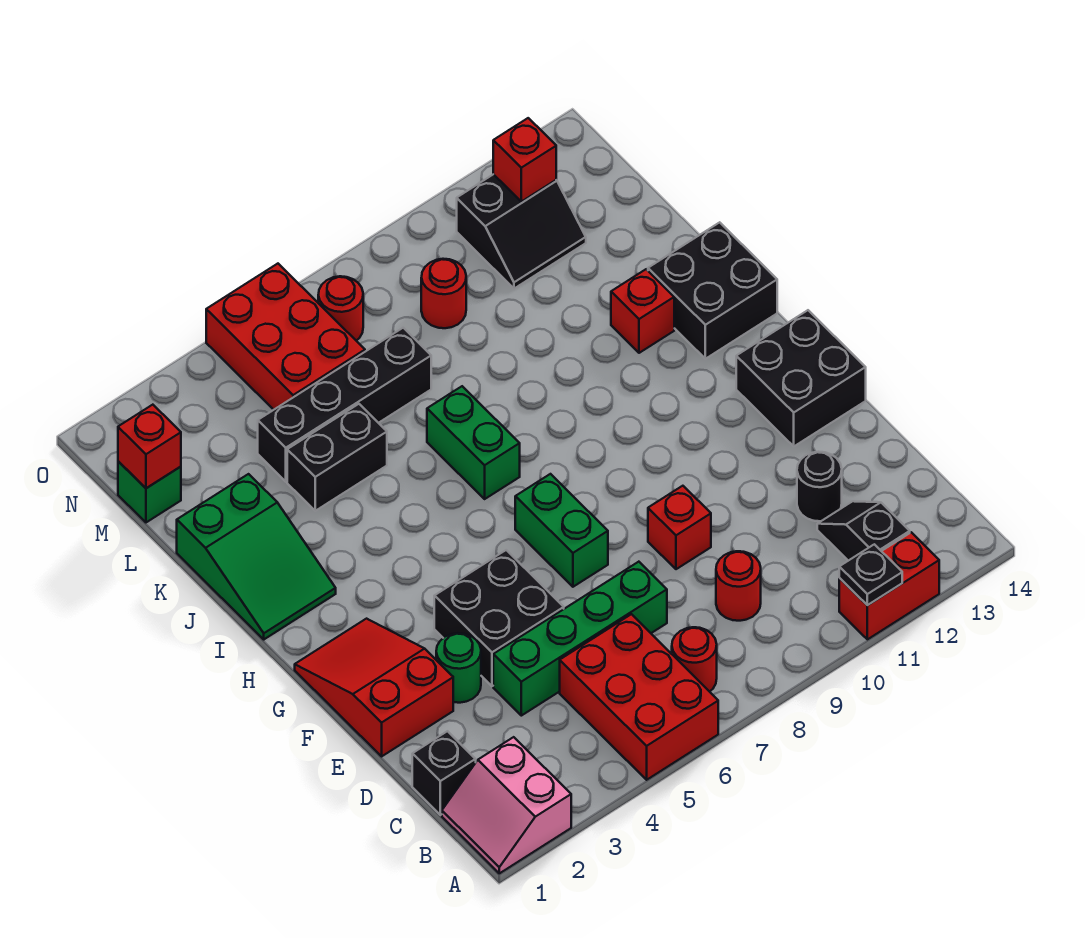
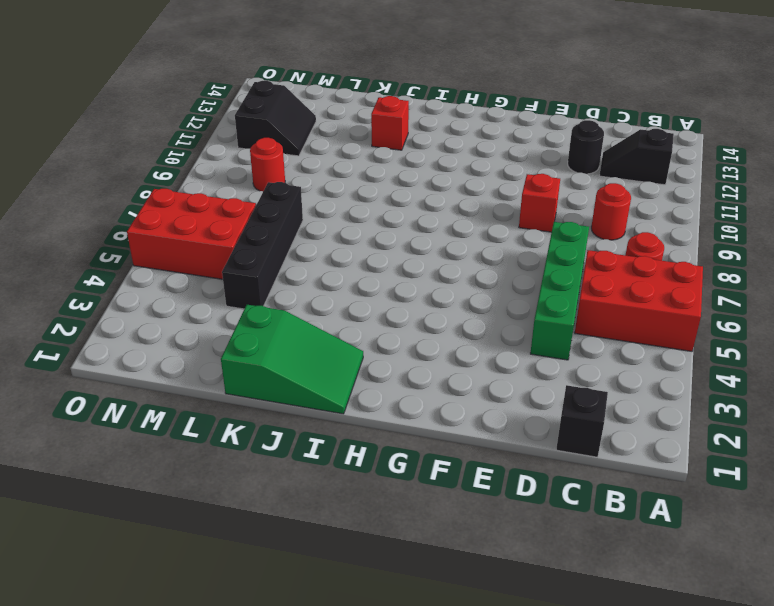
none -> pink slope A1:B2 level 1 top 2
none -> red brick A11:A12 level 1
none -> red slope E1:G2 level 1 top E

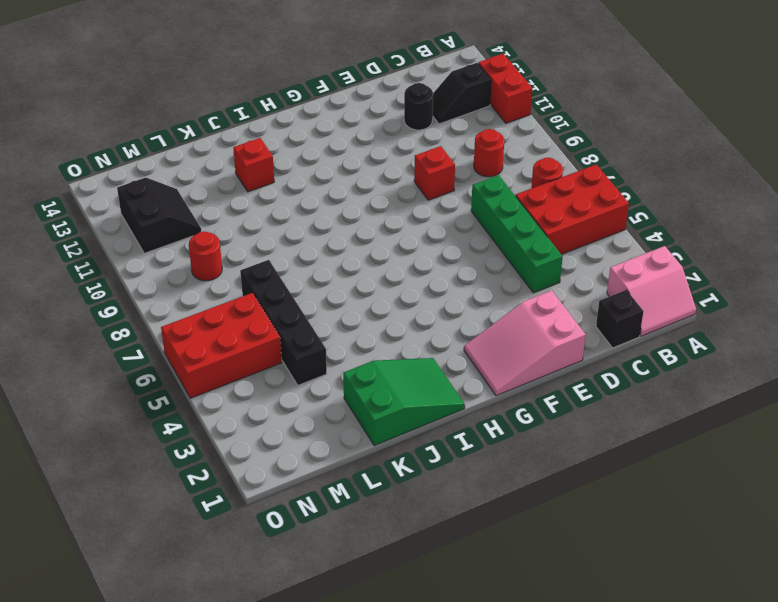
pink slope E1:G2 level 1 top E -> red slope E1:G2 level 1 top E
none -> green round brick E3 level 1
none -> black brick E4:F5 level 1
none -> green brick F7:G7 level 1

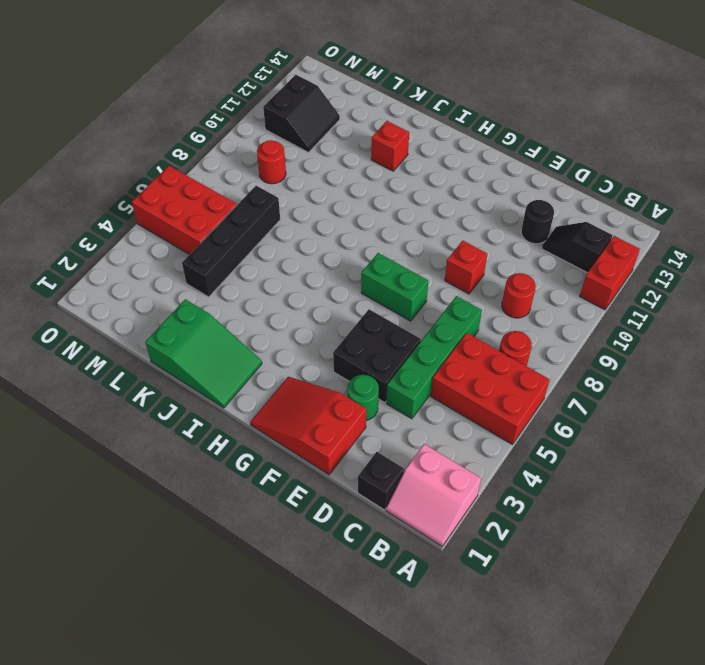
none -> black brick F13:G14 level 1
none -> green brick I7:J7 level 1
none -> black brick I13:J14 level 1

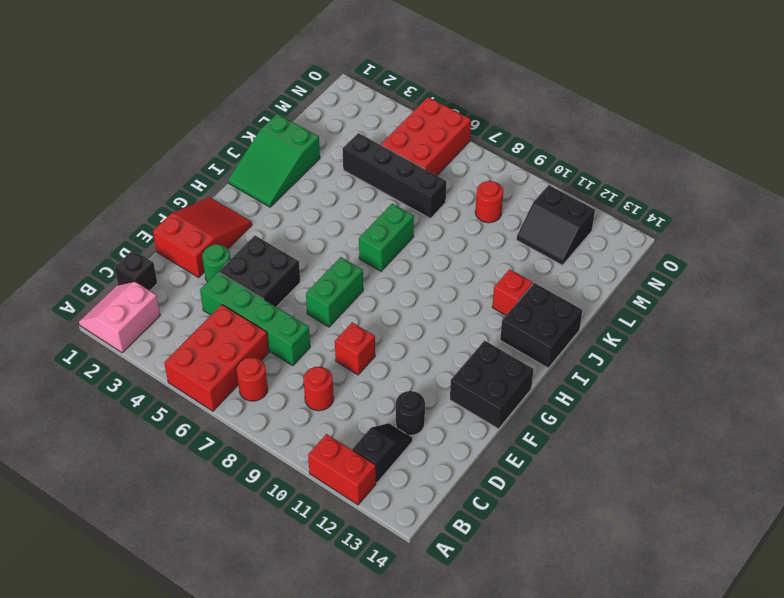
none -> black brick K4:K5 level 1
none -> green brick M1 level 1
none -> red round brick N7 level 1

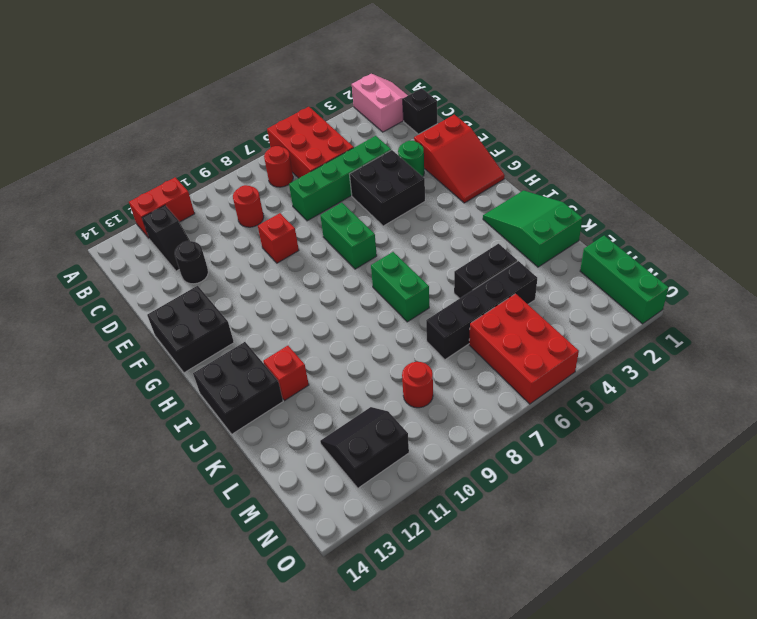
green brick M1:O1 level 1 -> green brick M1 level 1
none -> red round brick N7 level 1
none -> black plate A11 level 2
none -> red brick M1 level 2

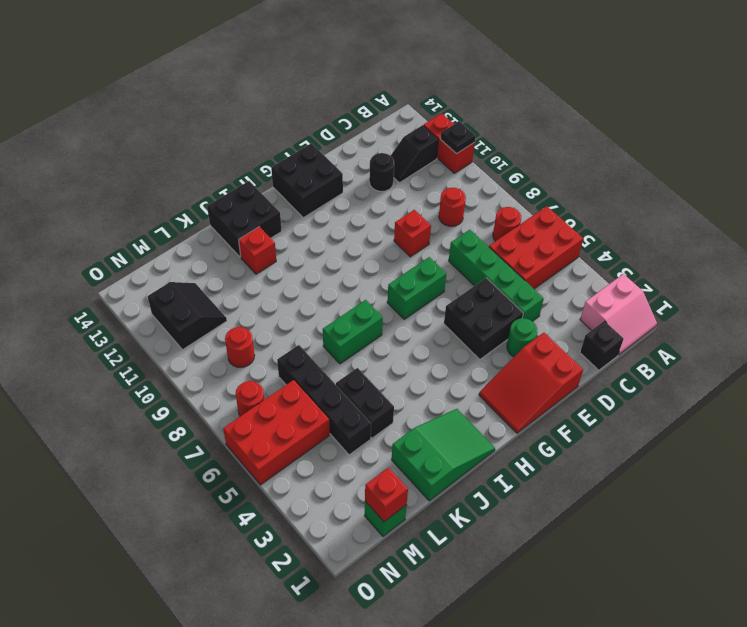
none -> red brick N12 level 2

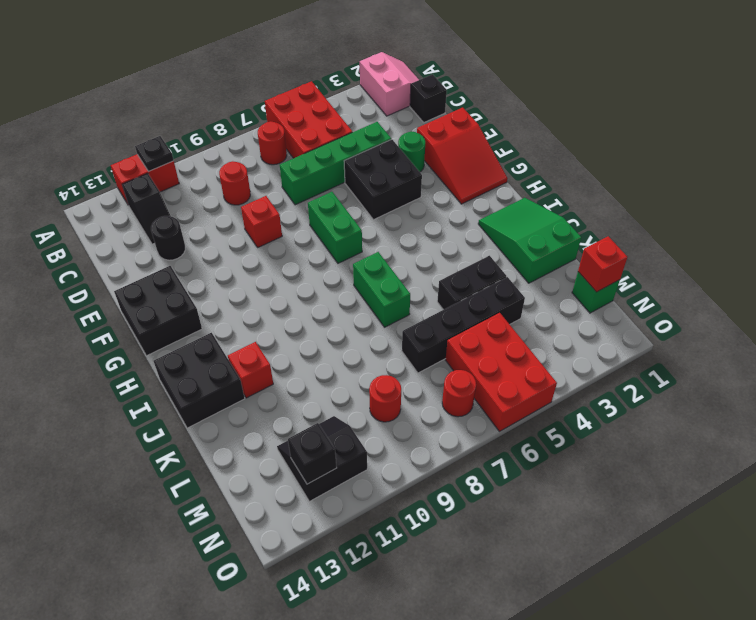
black brick N12 level 2 -> red brick N12 level 2

